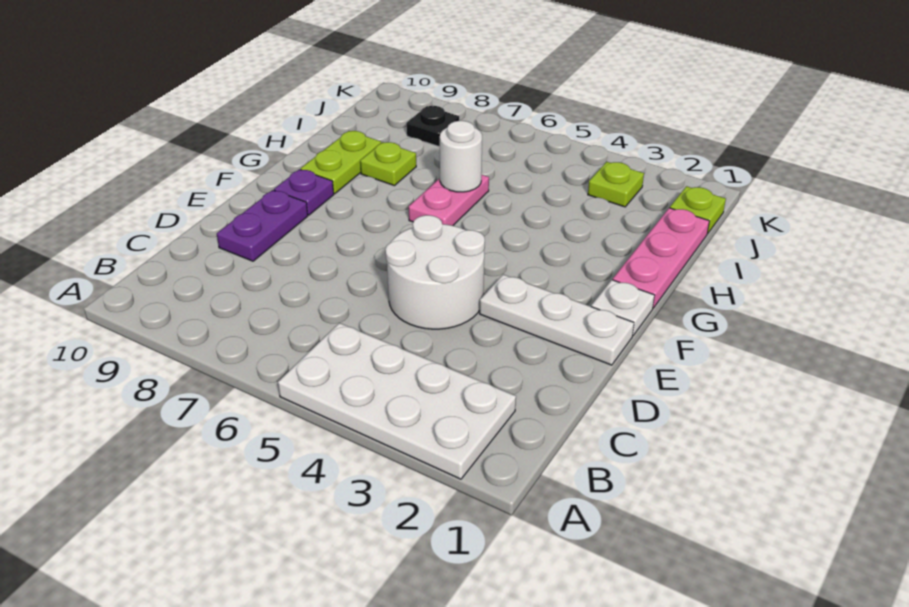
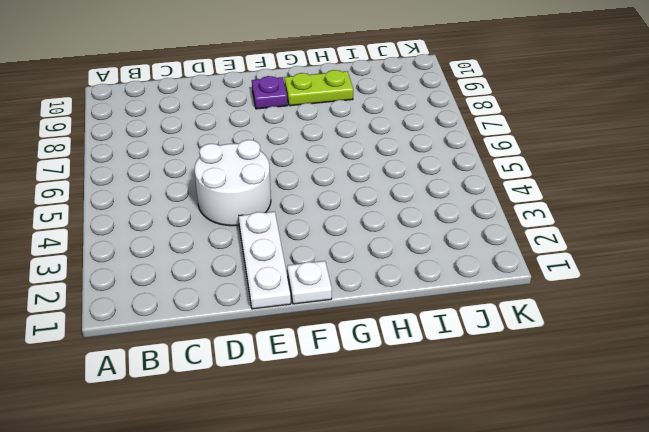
none -> white plate A2:B5 level 1
none -> purple plate D9:E9 level 1
none -> pink plate G1:I1 level 1

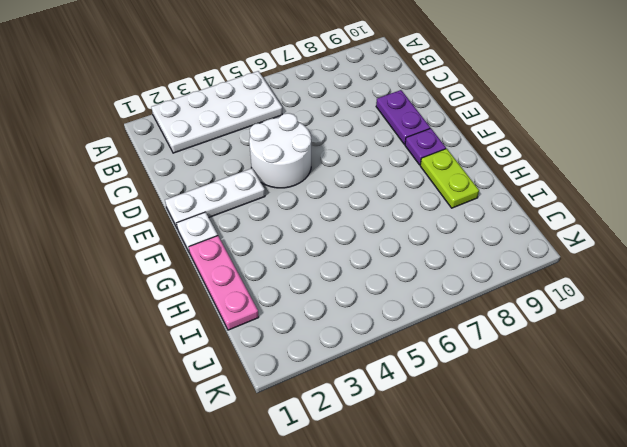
none -> pink plate G6:H6 level 1
none -> lime plate H8 level 1
none -> lime plate J1 level 1

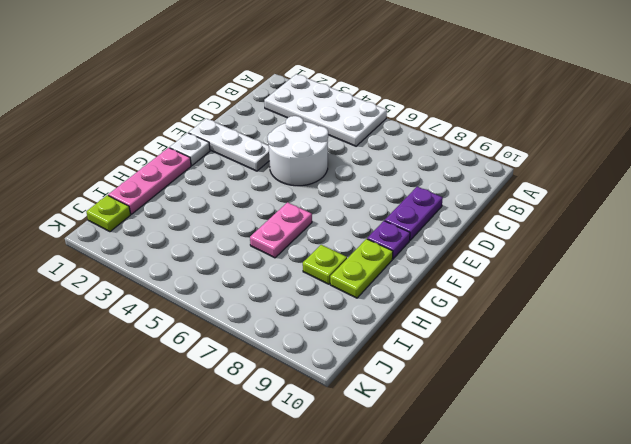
none -> lime plate J3 level 1
none -> black plate J8 level 1
none -> white round brick H6 level 2

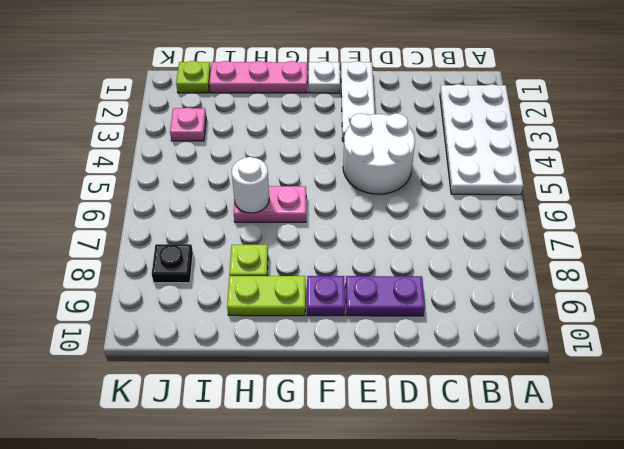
pink plate J3 level 1 -> lime plate J3 level 1

